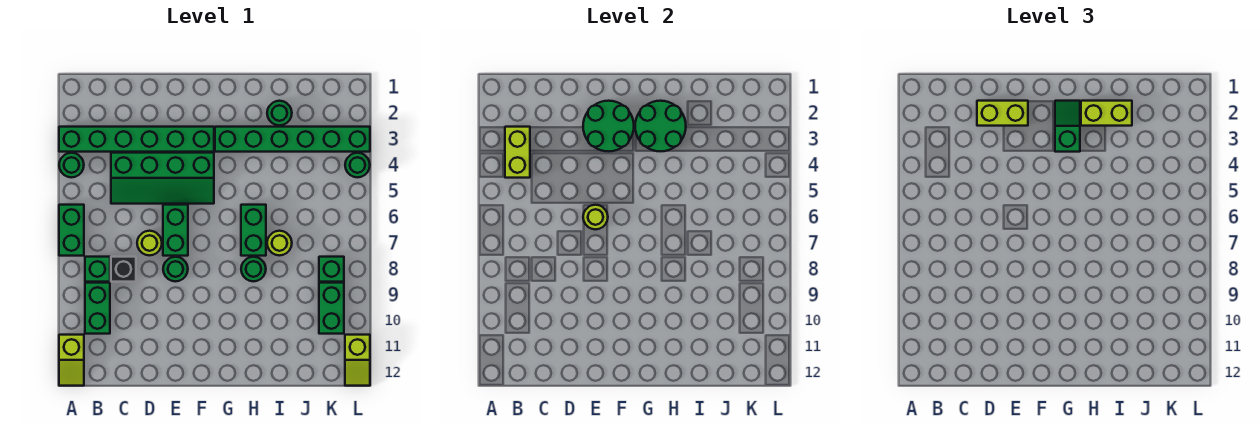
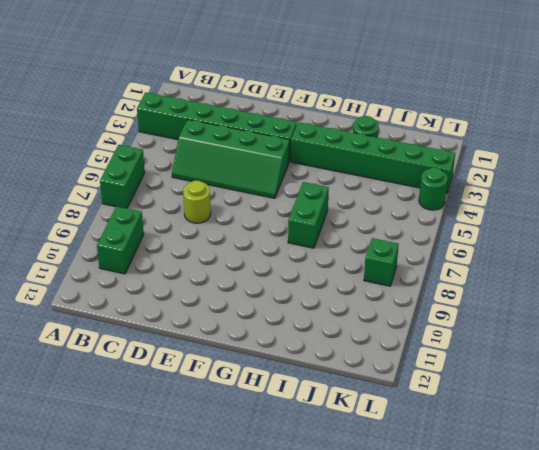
none -> green round brick A4 level 1
none -> lime slope A11:A12 level 1 top 11
none -> green brick B8 level 1

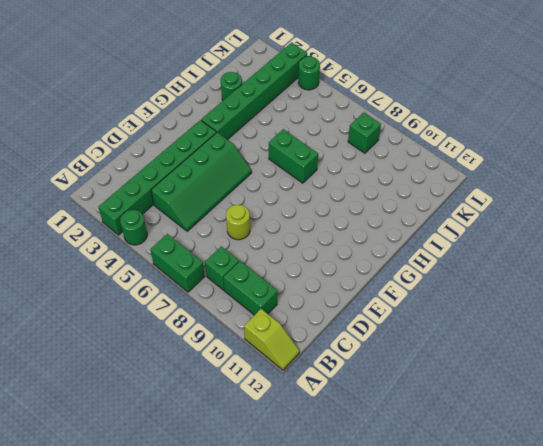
none -> black brick C8 level 1
none -> green brick E6:E7 level 1
none -> green round brick E8 level 1

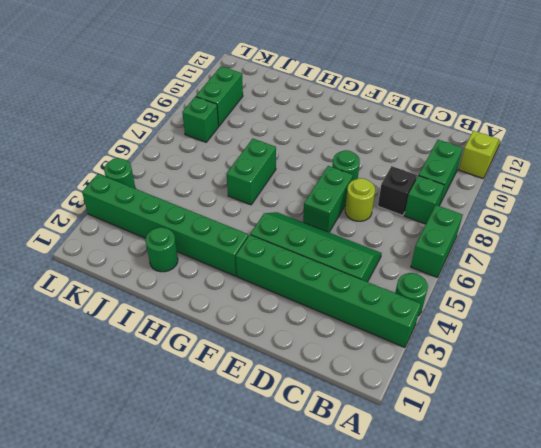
none -> green round brick H8 level 1
none -> lime round brick I7 level 1
none -> lime slope L11:L12 level 1 top 11

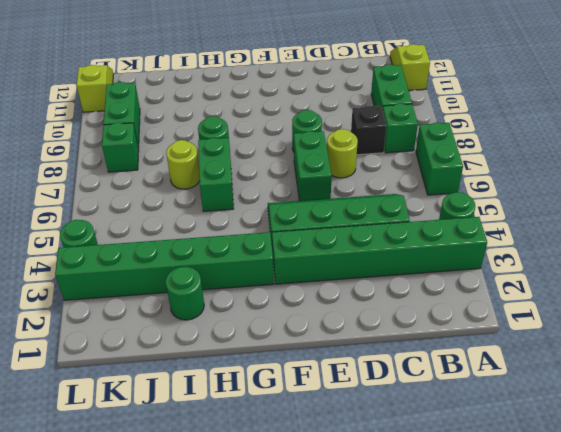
none -> lime brick B3:B4 level 2
none -> green round brick E2:F3 level 2
none -> lime round brick E6 level 2

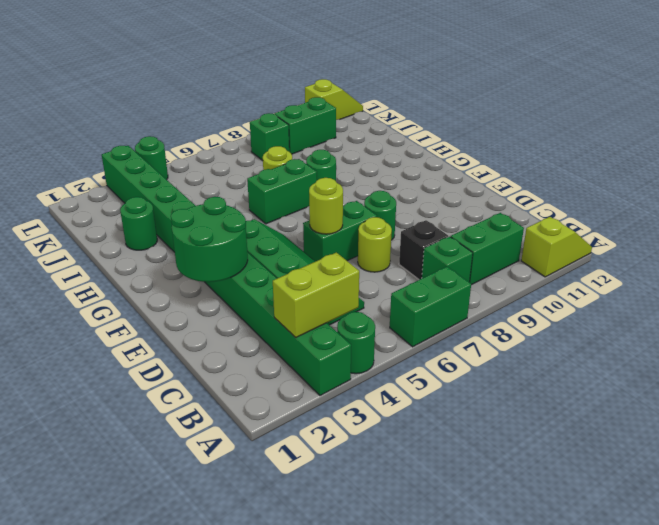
none -> green round brick G2:H3 level 2
none -> lime brick D2:E2 level 3
none -> green slope G2:G3 level 3 top 3

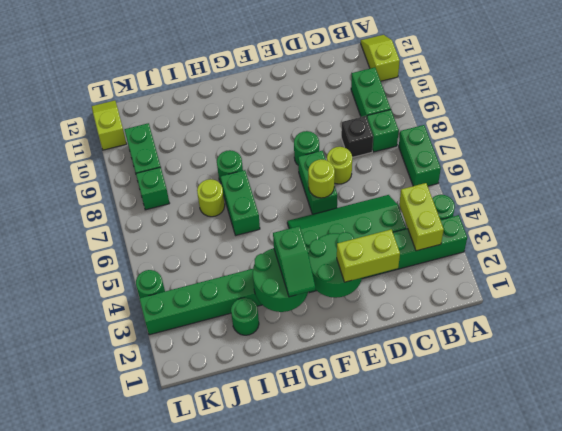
none -> lime brick H2:I2 level 3

